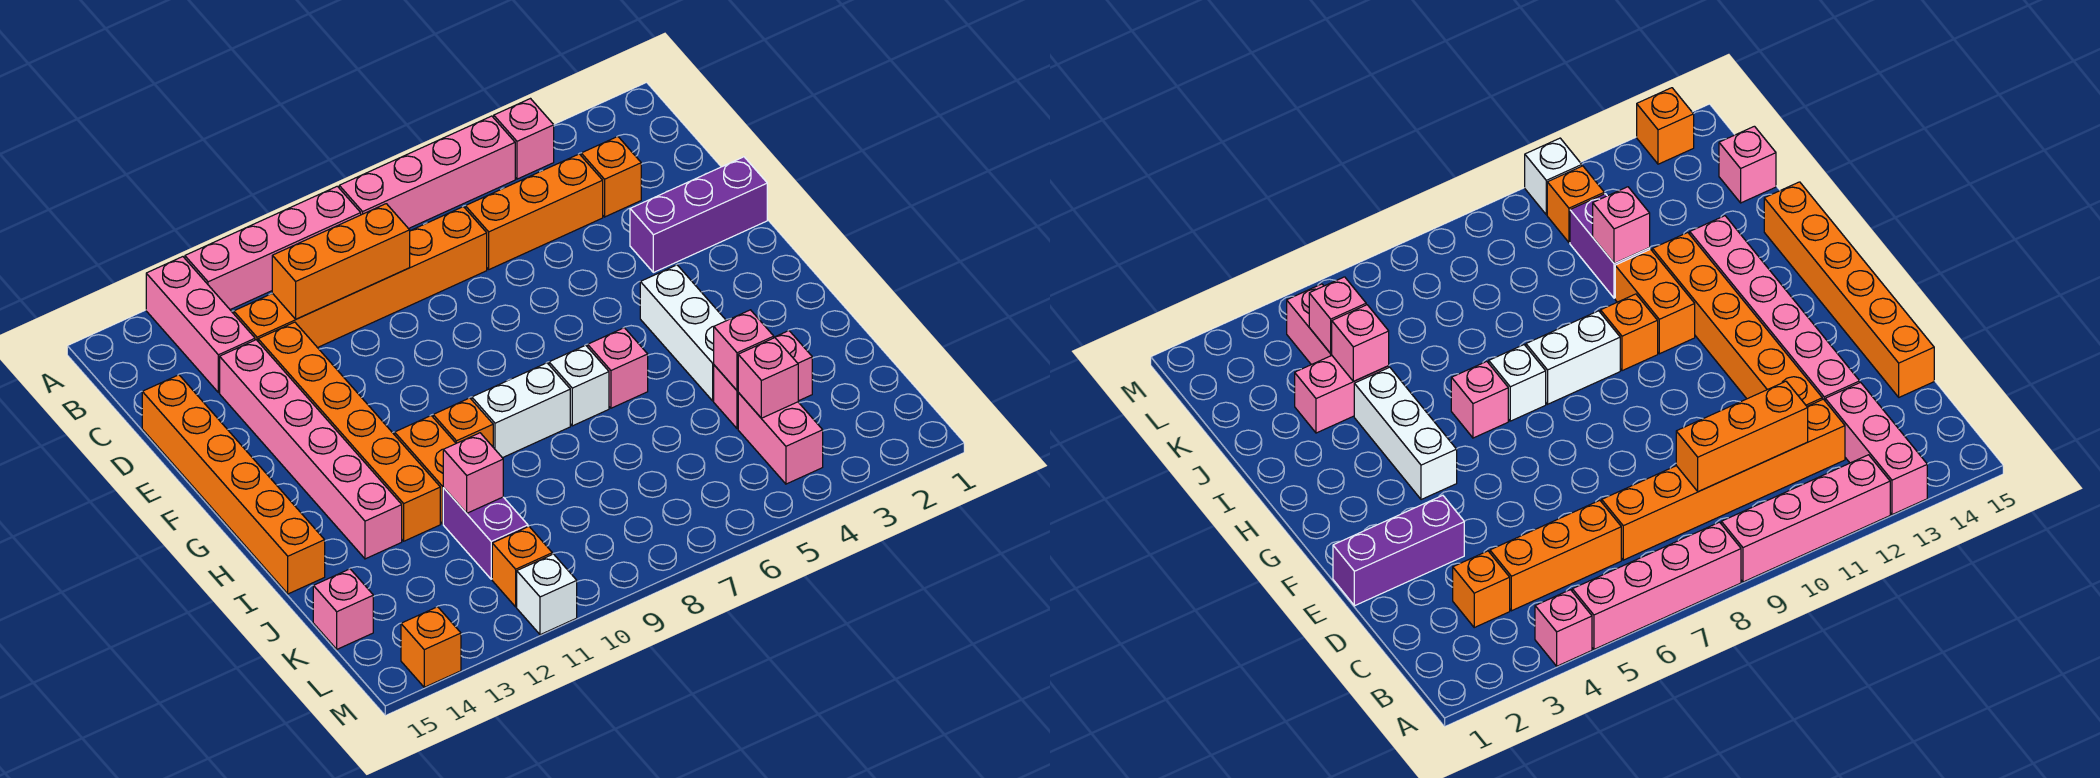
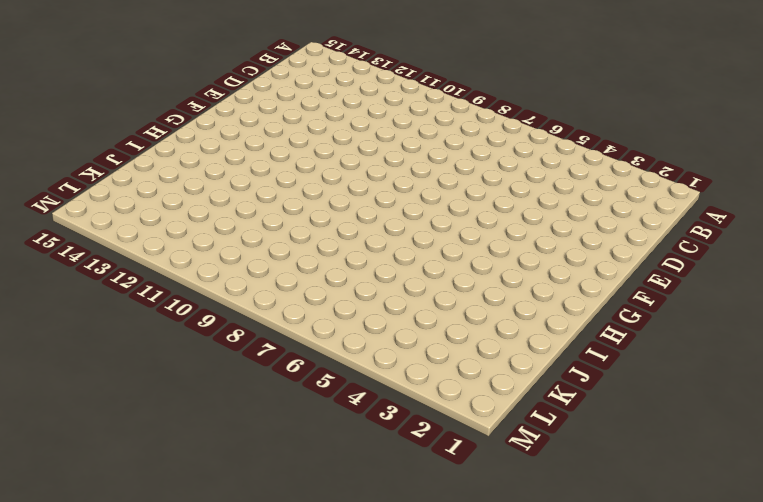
none -> pink brick A4 level 1
none -> pink brick A5:A8 level 1
none -> pink brick A9:A12 level 1

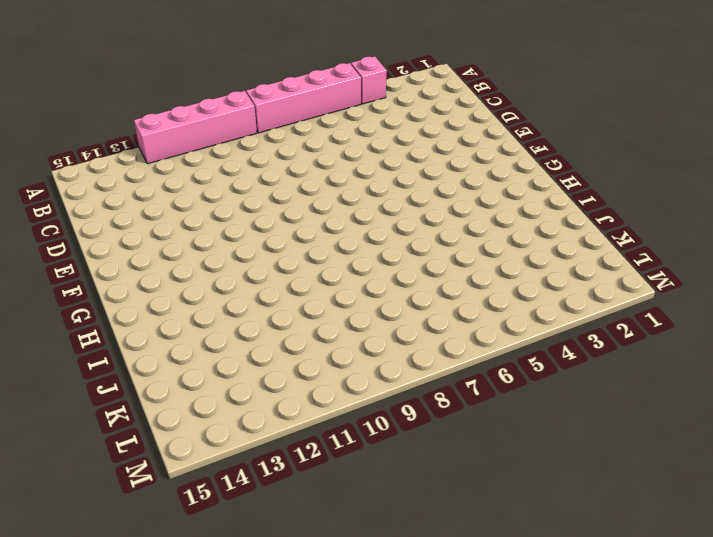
none -> pink brick A13:C13 level 1
none -> orange brick C3 level 1
none -> orange brick C4:C6 level 1

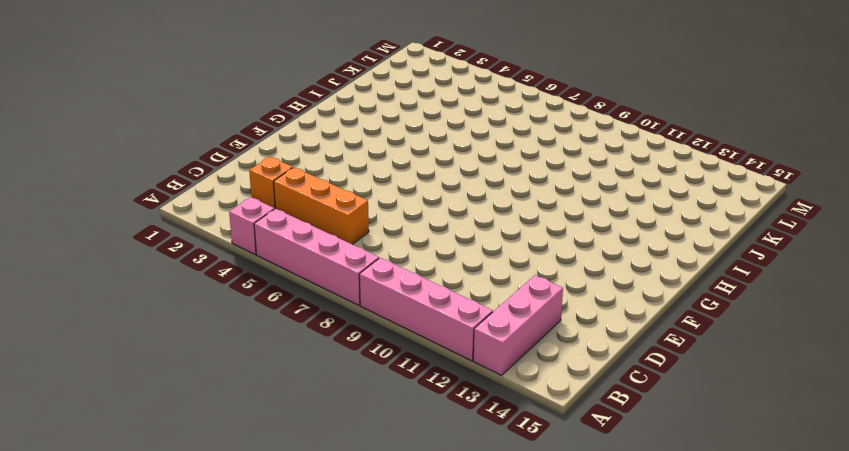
none -> orange brick C7:C12 level 1
none -> orange brick D12:I12 level 1
none -> pink brick D13:I13 level 1

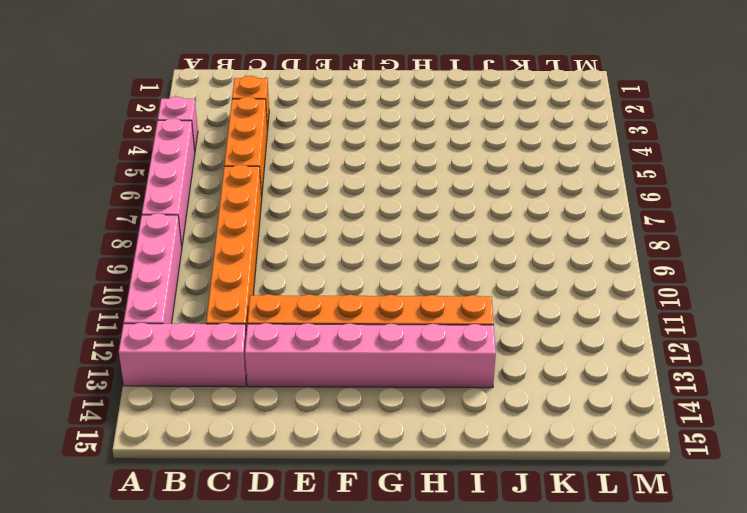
none -> orange brick D15:I15 level 1
none -> purple brick E1:E3 level 1
none -> white brick G4:I4 level 1

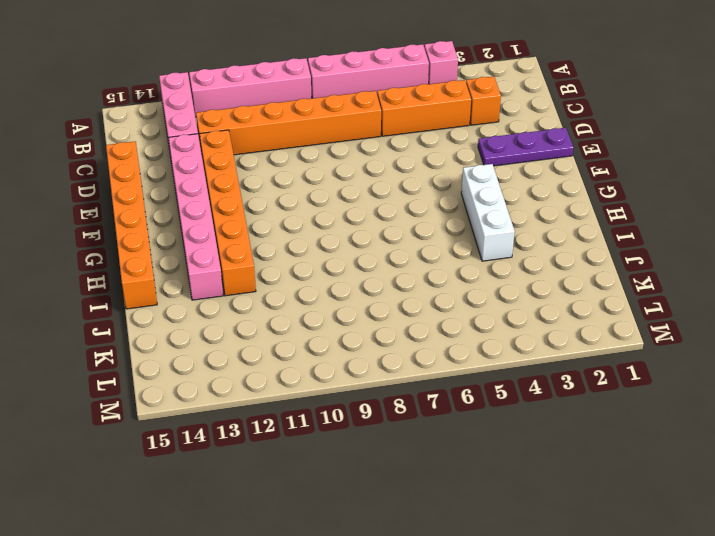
purple plate E1:E3 level 1 -> purple brick E1:E3 level 1
none -> pink brick H6 level 1
none -> white brick H7 level 1
none -> white brick H8:H9 level 1

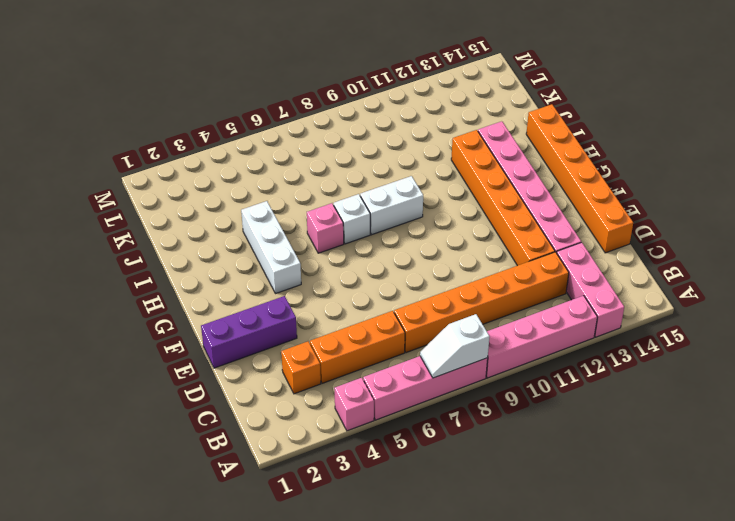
white slope A7:A8 level 2 top 8 -> none
none -> orange brick H10 level 1
none -> orange brick H11:I11 level 1
none -> pink brick J3:J4 level 1

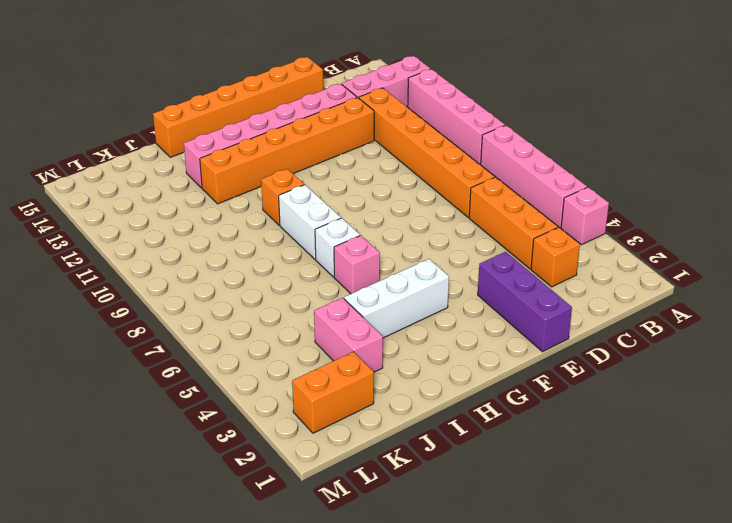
orange brick K2:L2 level 1 -> orange brick H11:I11 level 1
none -> purple brick J11:K11 level 1
none -> pink brick K4:L4 level 1
none -> pink brick K15 level 1

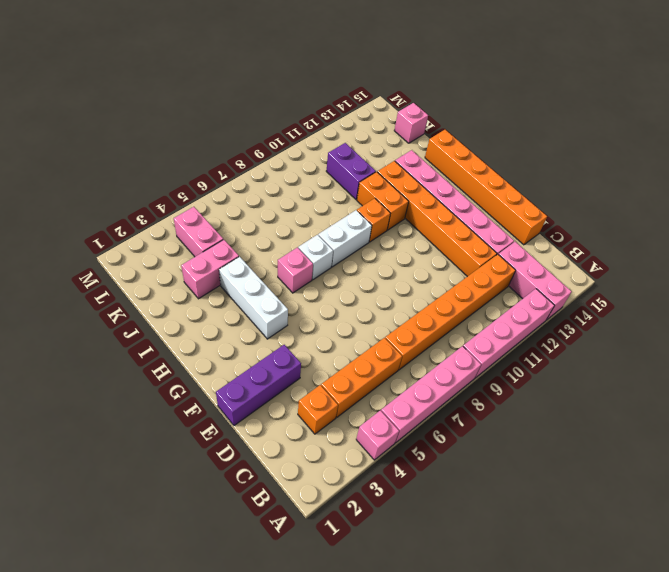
none -> orange brick L11 level 1
none -> white brick M11 level 1
none -> orange brick M14 level 1

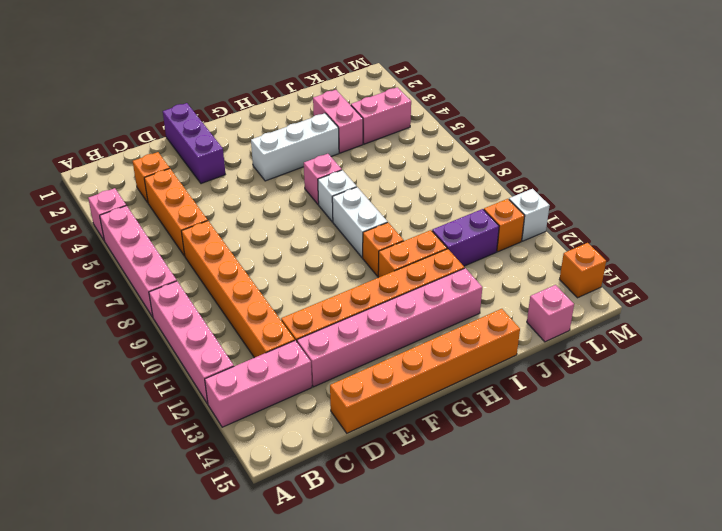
none -> orange brick C9:C11 level 2
none -> pink brick J4 level 2
none -> pink brick J11 level 2

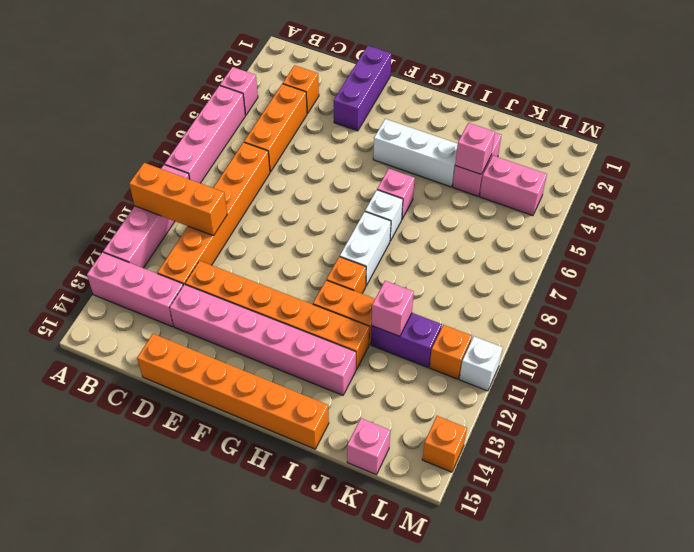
orange brick A10:C10 level 2 -> orange brick C9:C11 level 2
none -> pink brick K4 level 2

